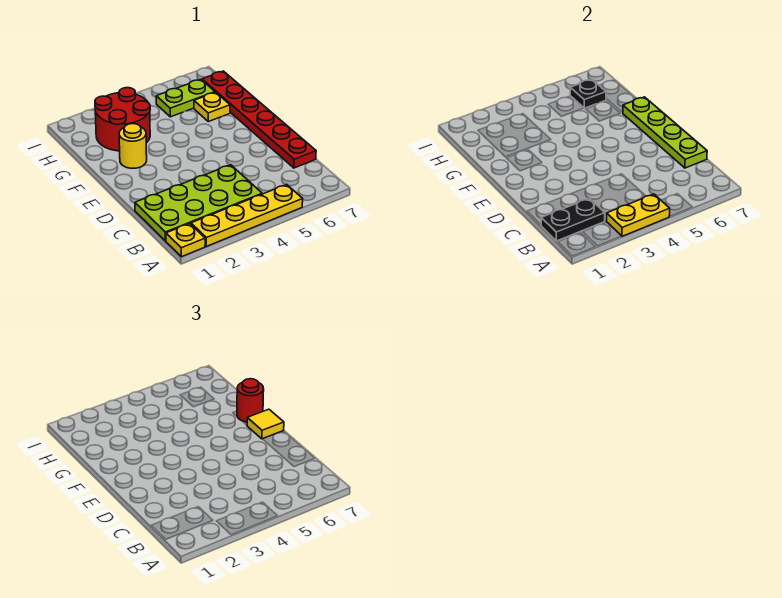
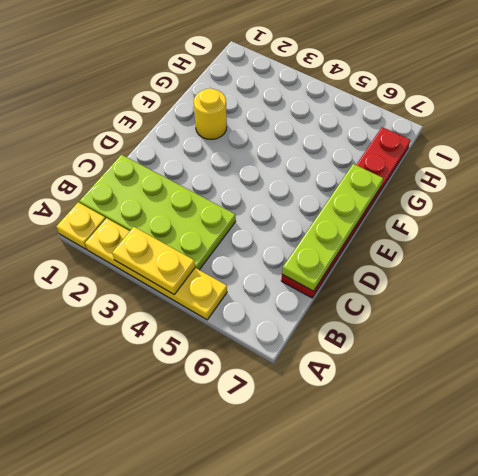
none -> red round brick G2:H3 level 1
none -> yellow plate G6 level 1
none -> lime plate H5:H6 level 1

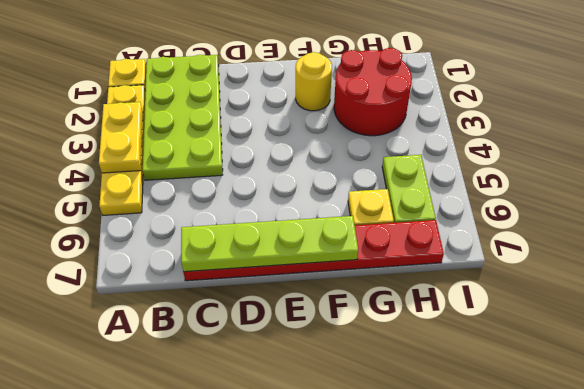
none -> black plate B1:B2 level 2
none -> black plate H6 level 2
none -> yellow tile E7 level 3

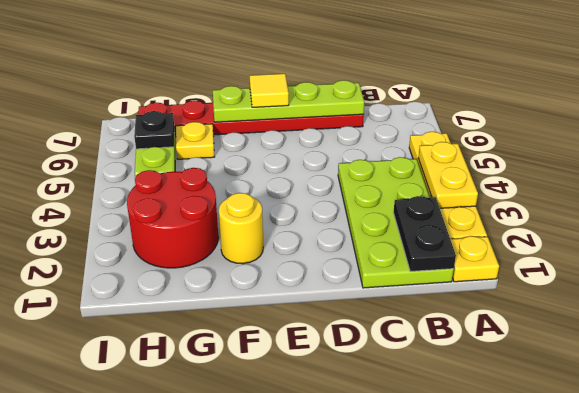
none -> red round brick F7 level 3

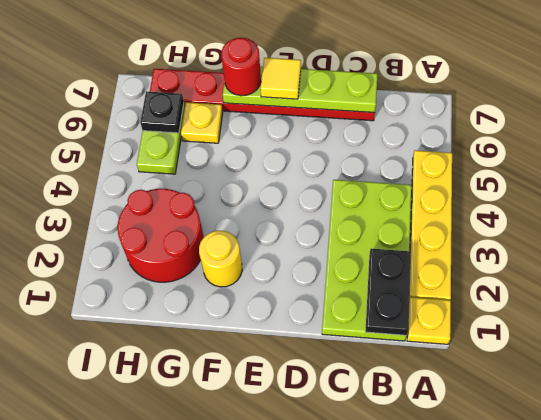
none -> yellow plate A3:A4 level 2

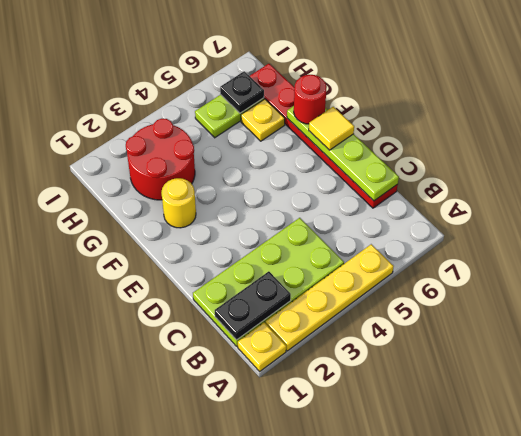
none -> yellow plate A3:A4 level 2

